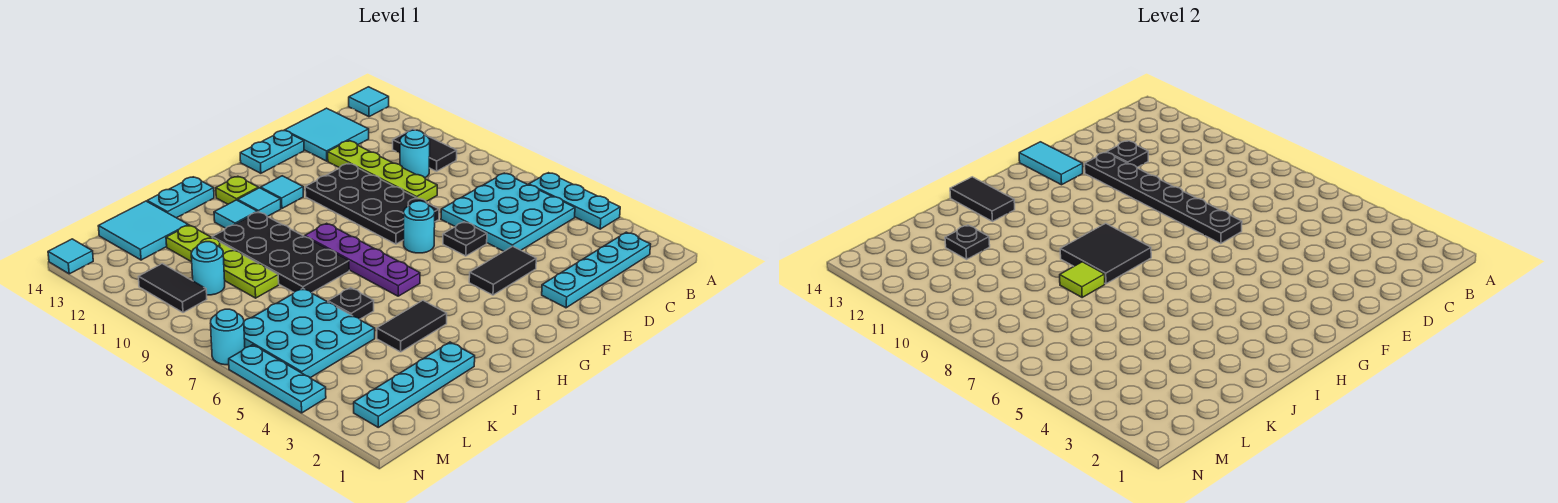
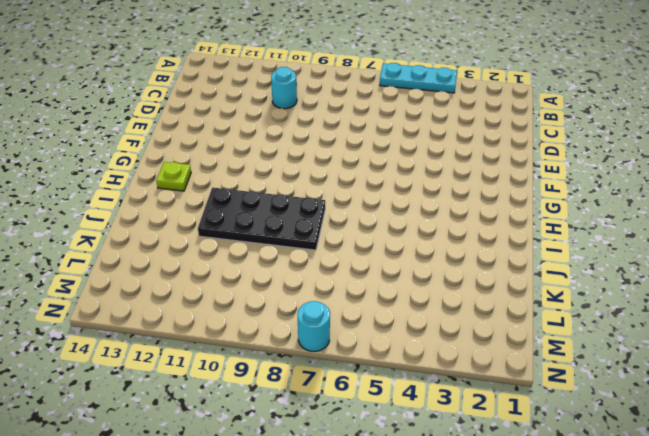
none -> cyan tile A14 level 1
none -> cyan plate B2:E2 level 1
none -> cyan plate B5:D7 level 1
none -> black tile B10:B11 level 1

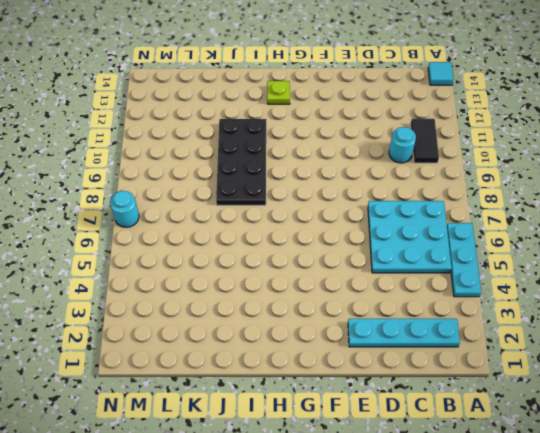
none -> cyan tile C13:D14 level 1
none -> lime plate D9:D12 level 1
none -> black tile E4:F4 level 1
none -> black plate E6 level 1

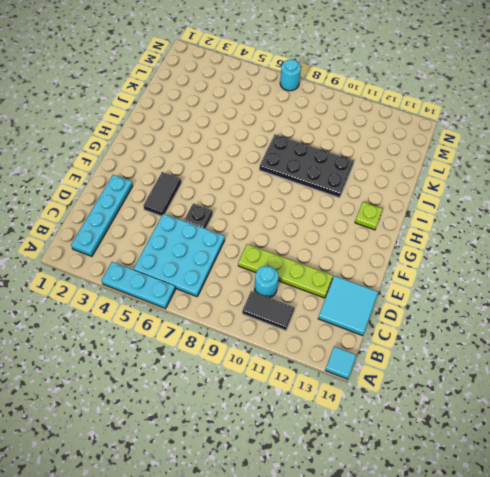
none -> black plate E8:F11 level 1
none -> cyan plate E14:F14 level 1
none -> cyan round brick F7 level 1
none -> cyan tile G12 level 1

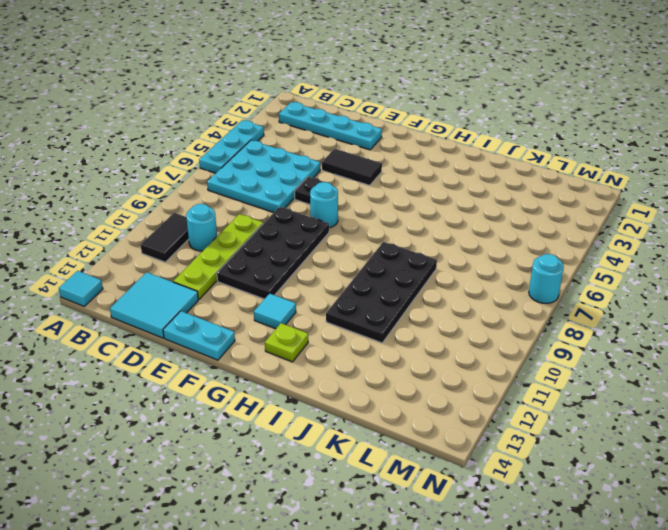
none -> purple plate H6:H9 level 1
none -> cyan tile H12 level 1
none -> black tile I4:J4 level 1
none -> cyan tile I12 level 1

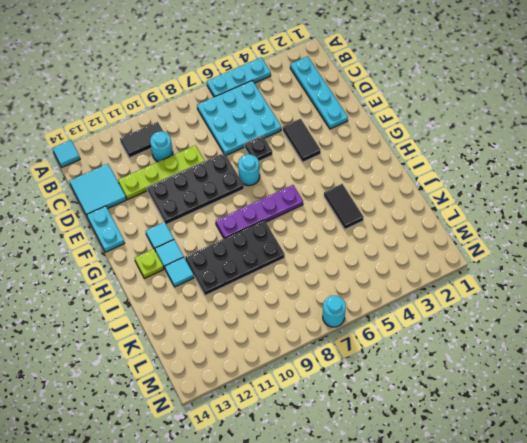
none -> cyan plate I14:J14 level 1
none -> cyan plate J2:M2 level 1
none -> black plate J6 level 1
none -> cyan plate K5:M7 level 1

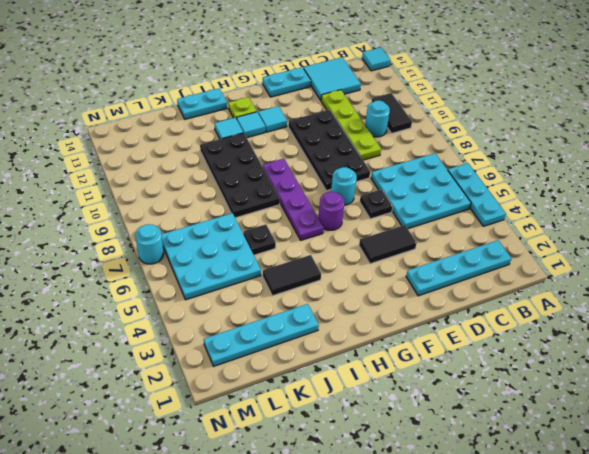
purple round brick G6 level 1 -> none
none -> lime plate K9:K12 level 1
none -> cyan tile K13:L14 level 1
none -> cyan round brick L10 level 1
none -> black tile M10:M11 level 1

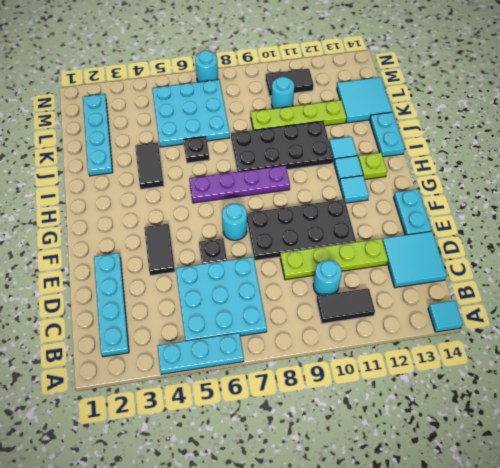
none -> cyan plate N4:N6 level 1
none -> cyan tile N14 level 1
none -> black plate D12 level 2
none -> black plate E7:E12 level 2

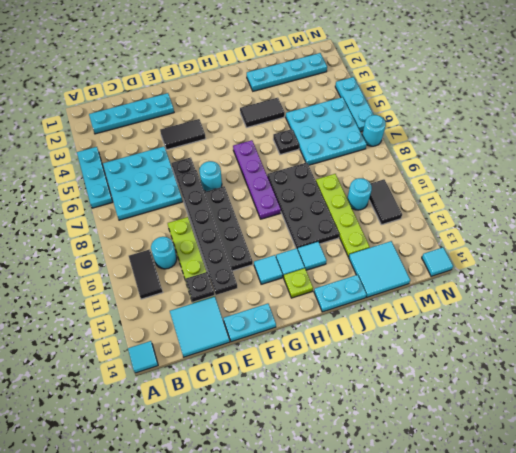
none -> cyan tile F13:F14 level 2
none -> black tile H8:I9 level 2
none -> black tile I13:I14 level 2
none -> lime tile J8 level 2

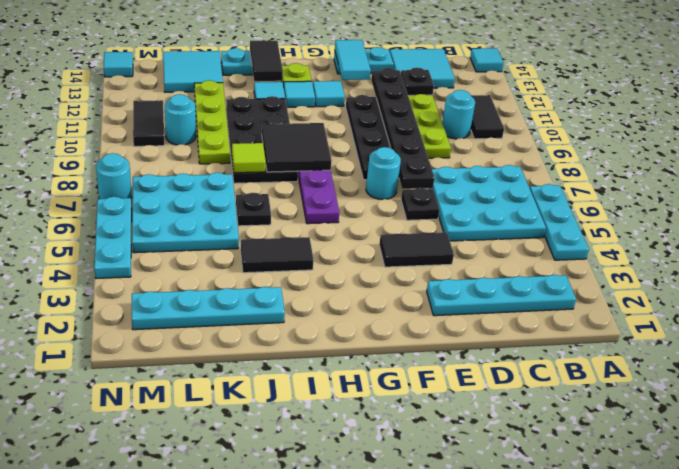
none -> black plate K12 level 2

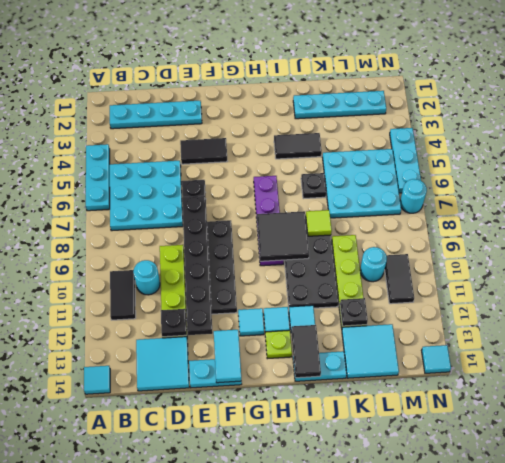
none -> cyan round brick F7 level 1

